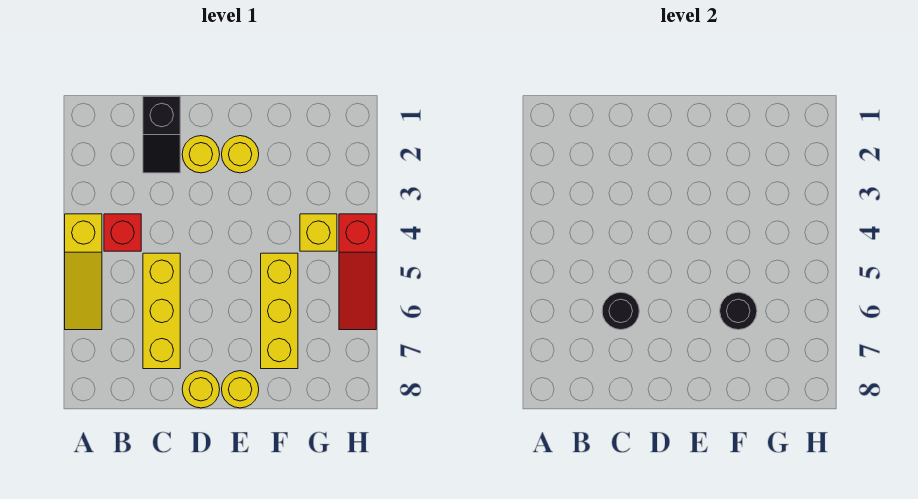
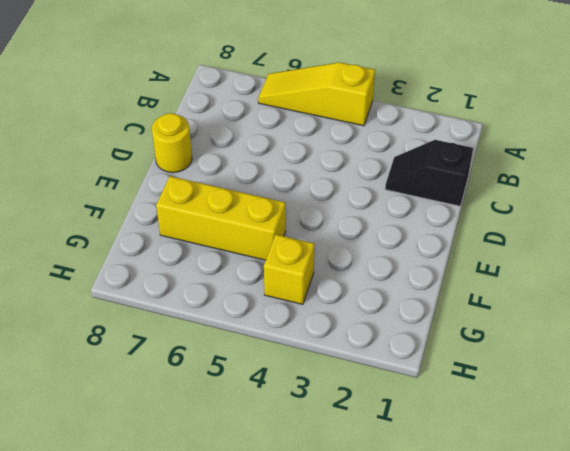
none -> red brick B4 level 1
none -> yellow brick C5:C7 level 1
none -> yellow round brick D2 level 1

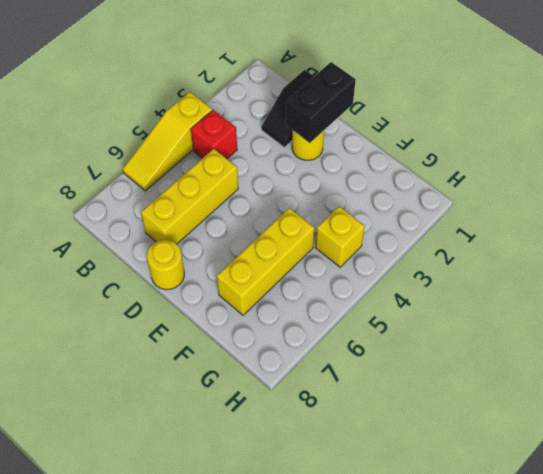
black brick D1:D2 level 2 -> none
none -> yellow round brick E2 level 1
none -> yellow round brick E8 level 1
none -> red slope H4:H6 level 1 top 4

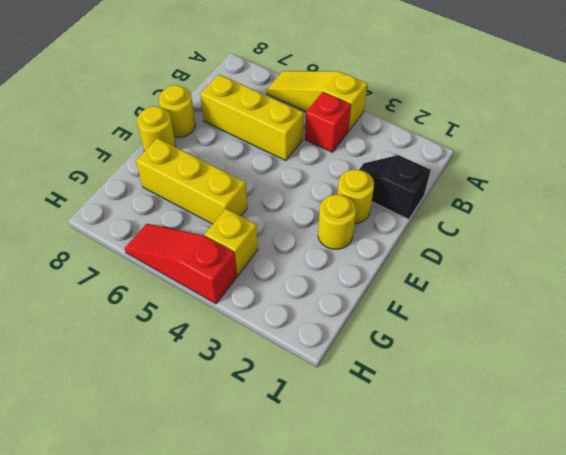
none -> black round brick C6 level 2
none -> black round brick F6 level 2

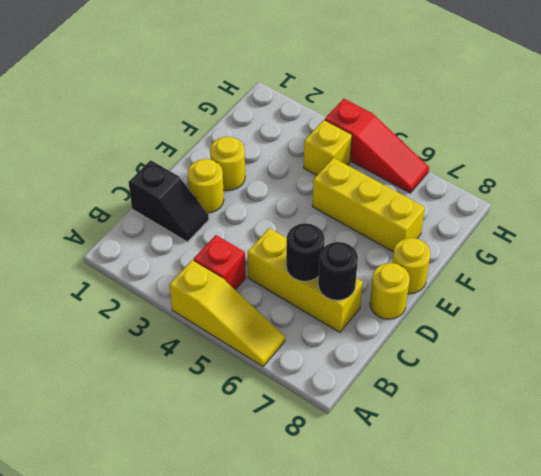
black round brick C7 level 2 -> black round brick F6 level 2

